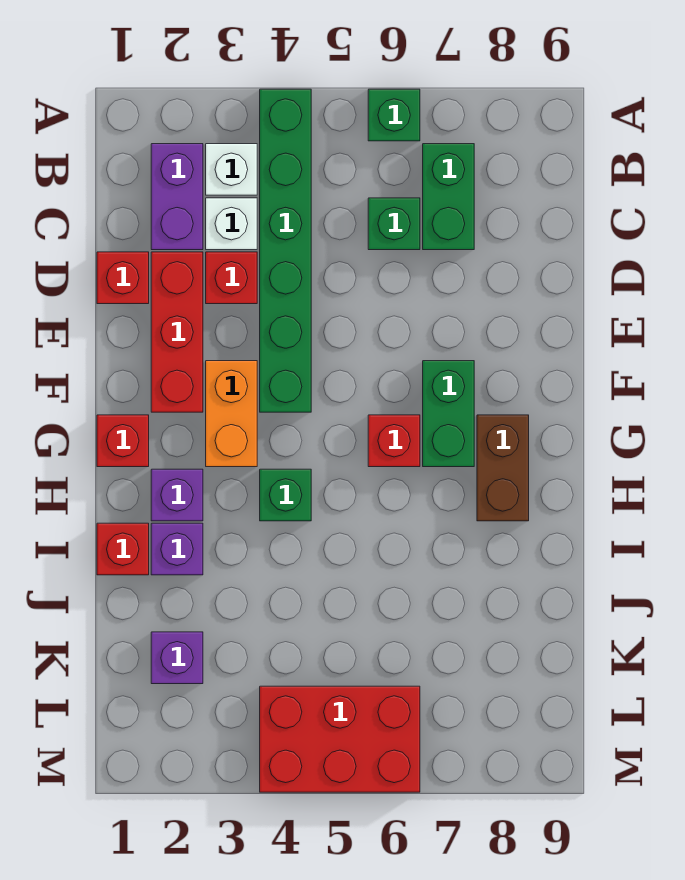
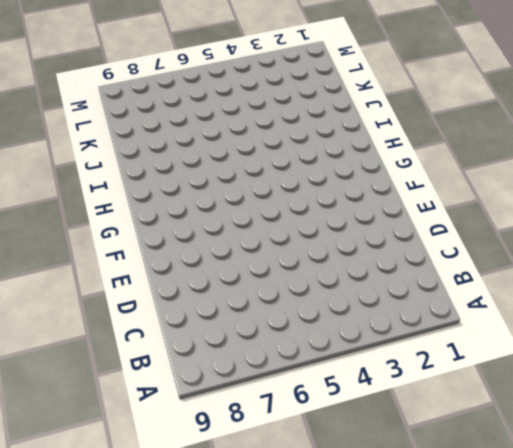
none -> green brick A4:F4 level 1
none -> green brick A6 level 1
none -> purple brick B2:C2 level 1

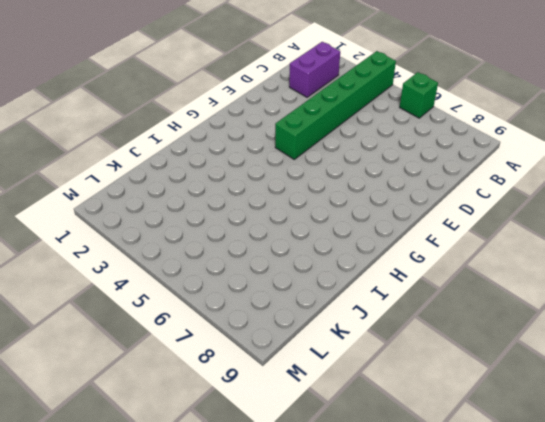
none -> white brick B3 level 1
none -> green brick B7:C7 level 1
none -> white brick C3 level 1

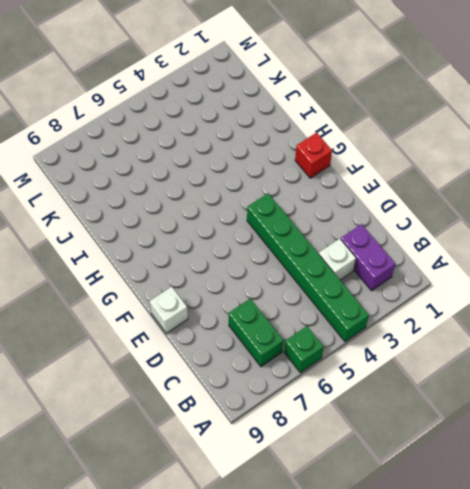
white brick E9 level 1 -> white brick B3 level 1
none -> green brick C6 level 1
none -> red brick D1 level 1
none -> red brick D2:F2 level 1

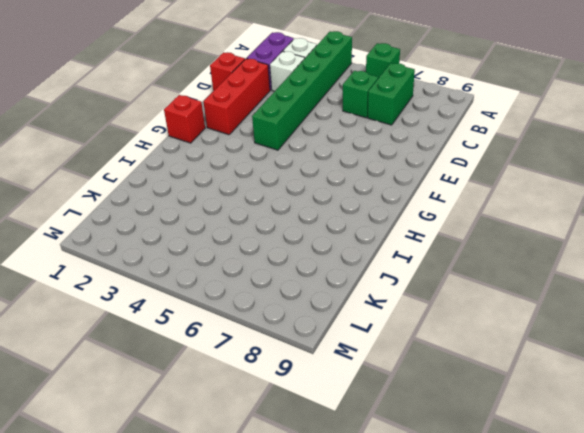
none -> red brick D3 level 1
none -> orange brick F3:G3 level 1
none -> green brick F7:G7 level 1

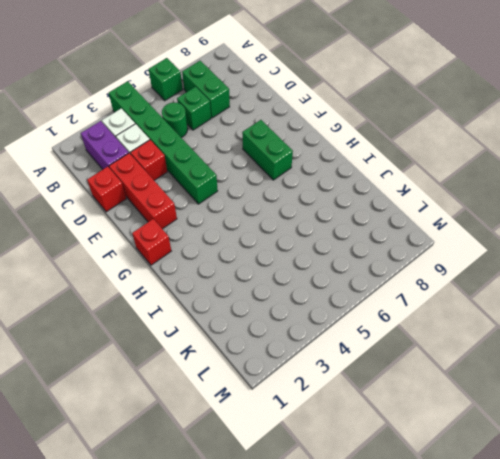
green round brick C5 level 1 -> none
none -> orange brick F3:G3 level 1
none -> red brick G6 level 1
none -> brown brick G8:H8 level 1

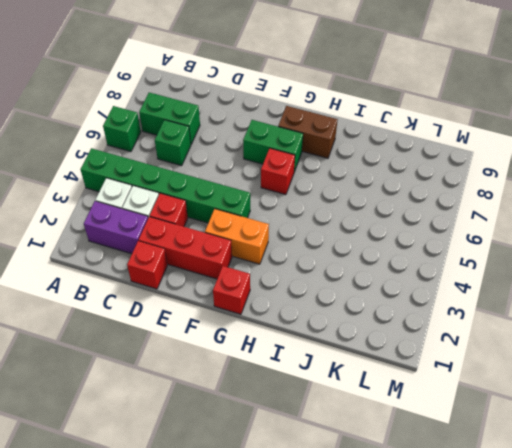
none -> purple brick H2 level 1
none -> green brick H4 level 1
none -> red brick I1 level 1

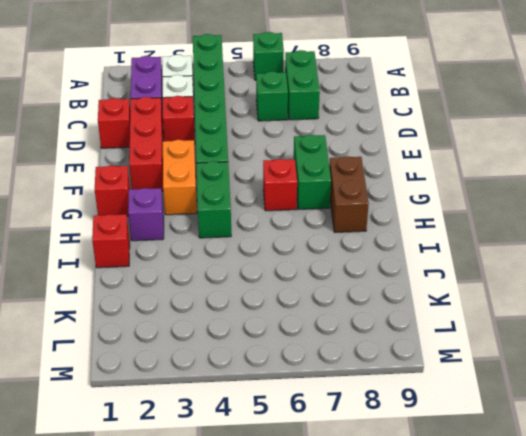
green brick G4:H4 level 1 -> green brick H4 level 1
none -> purple brick I2 level 1
none -> purple brick K2 level 1
none -> red brick L4:M6 level 1

